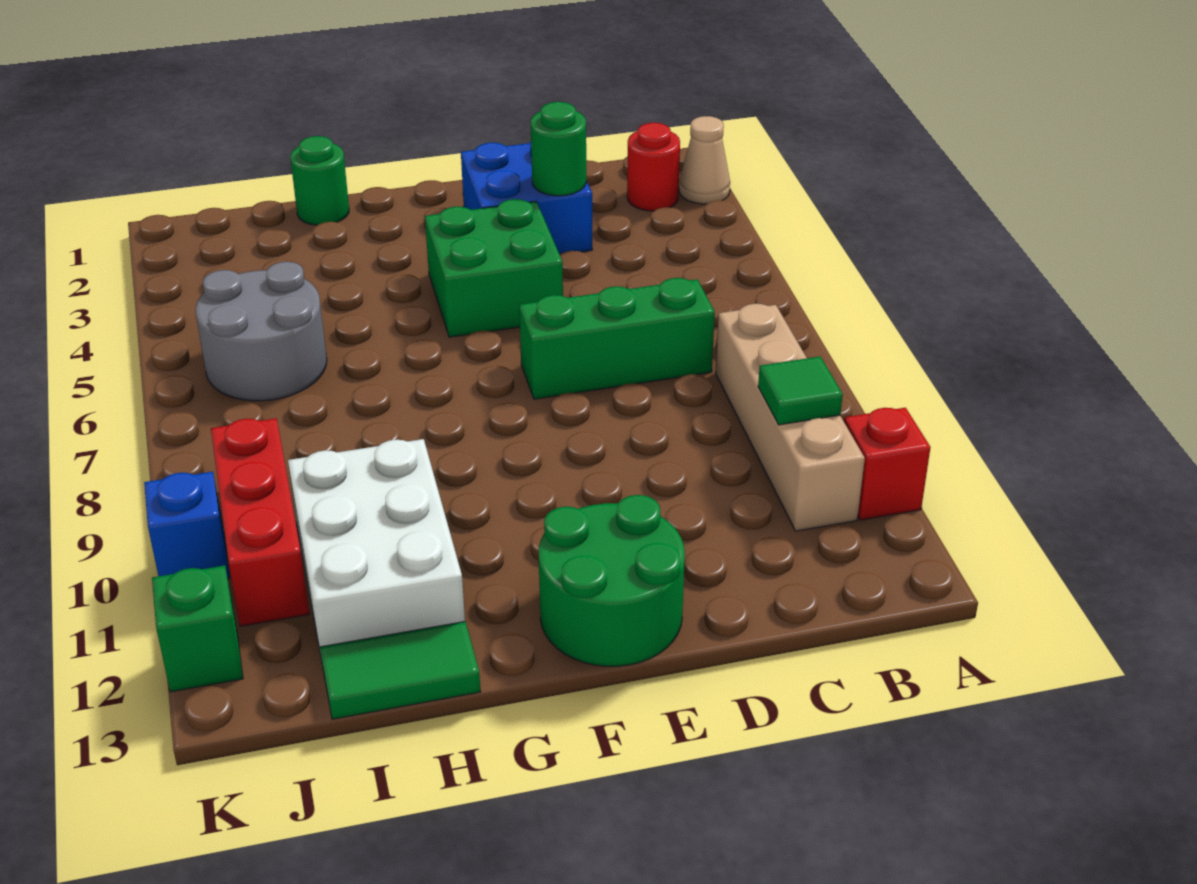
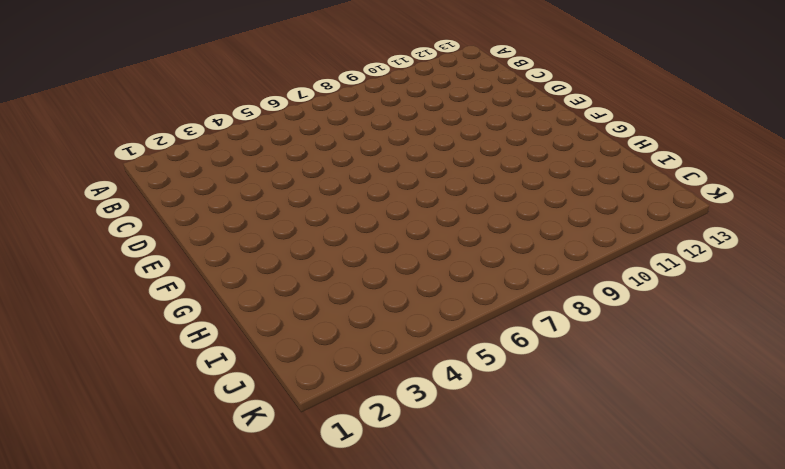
none -> tan cone A2 level 1
none -> red brick A11 level 1
none -> red round brick B2 level 1

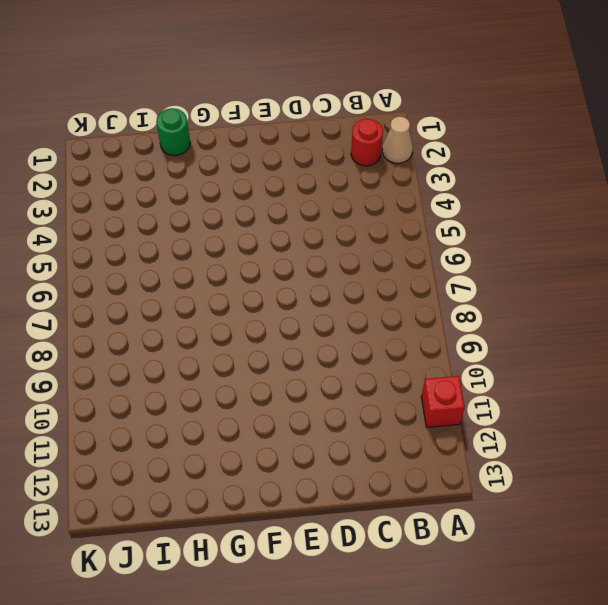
none -> tan brick B8:B11 level 1
none -> green brick C7:E7 level 1
none -> blue brick D2:E3 level 1

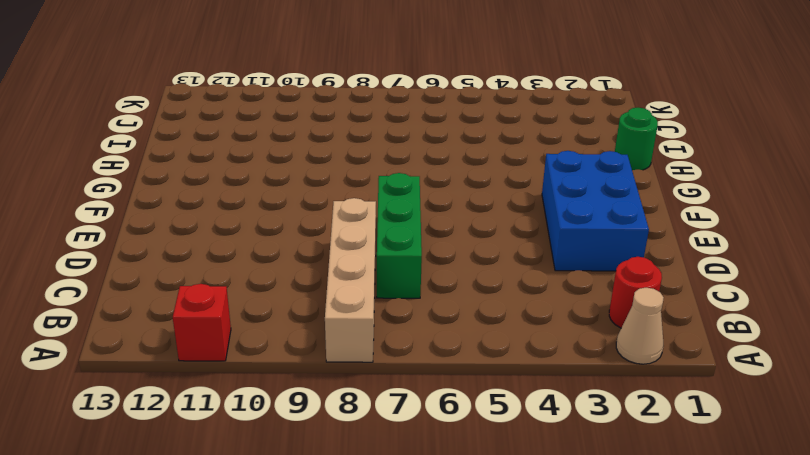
tan brick A8:D8 level 1 -> tan brick B8:B11 level 1
blue brick D2:F3 level 1 -> blue brick D2:E3 level 1
none -> green brick E4:F5 level 1
none -> green round brick E12:F13 level 1
none -> white brick H10:I12 level 1

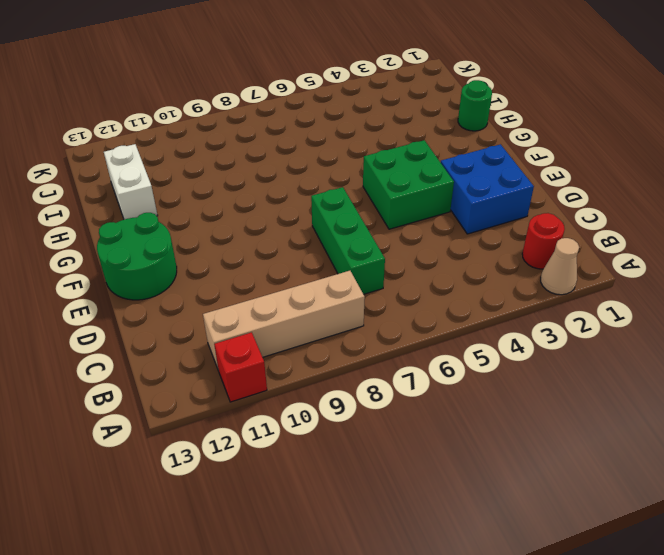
white brick H12:I12 level 1 -> white brick H10:I12 level 1
none -> green tile H13:I13 level 1
none -> grey round brick I5:J6 level 1
none -> red brick J9:J11 level 1

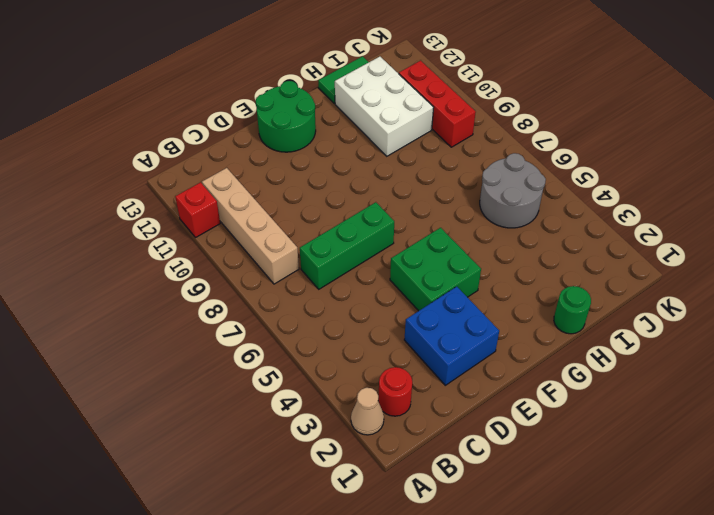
none -> blue brick K10 level 1
none -> green brick K12 level 1
none -> green tile B10 level 2

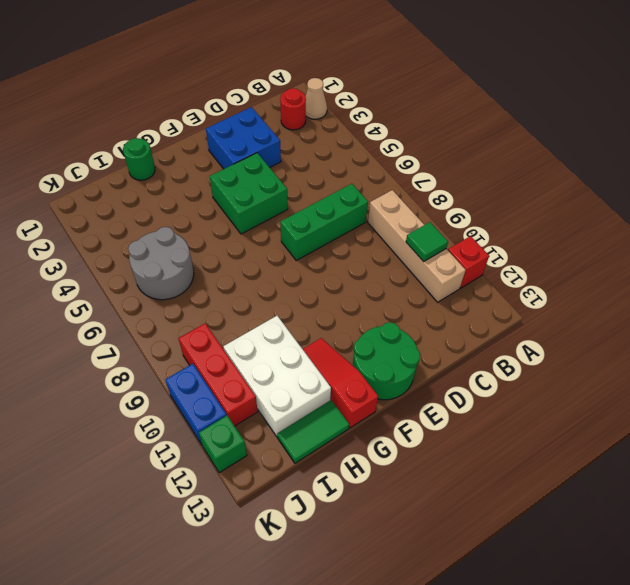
red slope G11:G13 level 1 top 13 -> none
blue brick K10:K11 level 1 -> blue brick K10 level 1
none -> green round brick D3 level 2

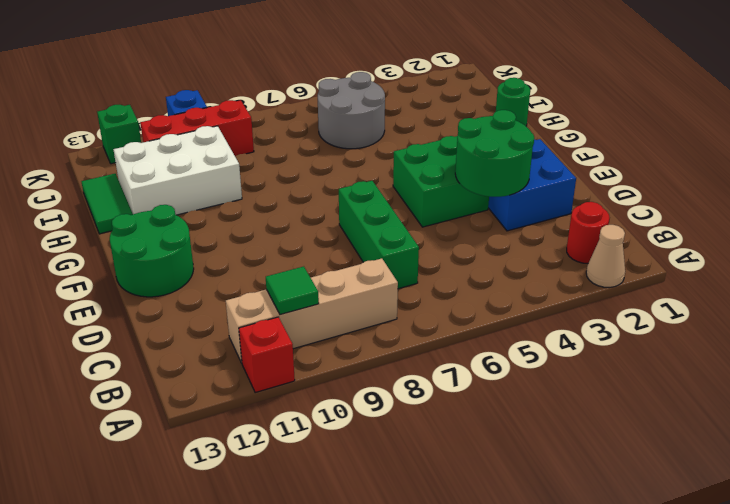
green round brick D3:E4 level 2 -> green round brick D3 level 2

